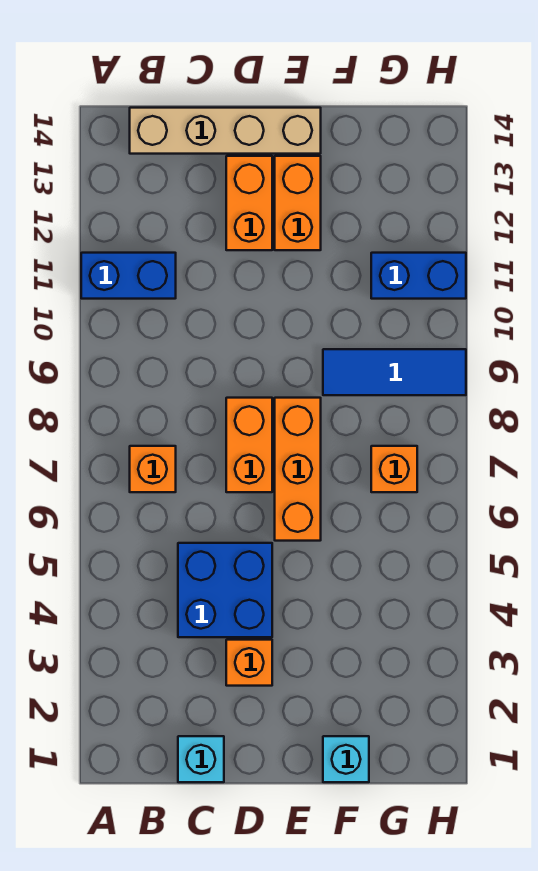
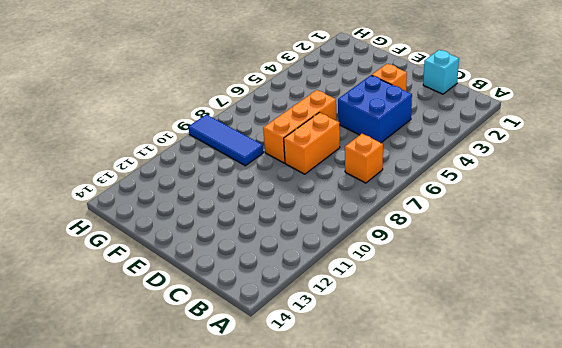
none -> blue brick A11:B11 level 1
none -> tan brick B14:E14 level 1
none -> orange brick D12:D13 level 1

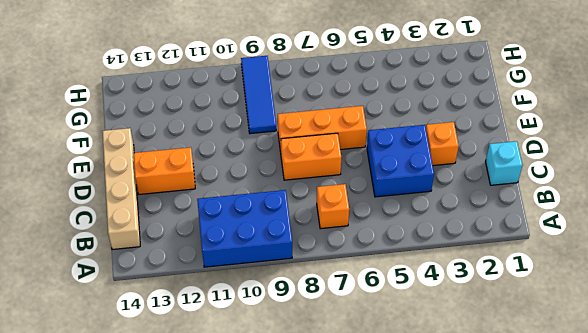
blue brick A9:B11 level 1 -> blue brick A11:B11 level 1
none -> orange brick E12:E13 level 1
none -> cyan brick F1 level 1
none -> orange brick G7 level 1

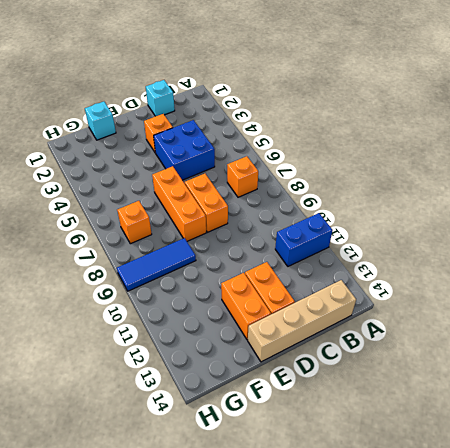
none -> blue brick G11:H11 level 1

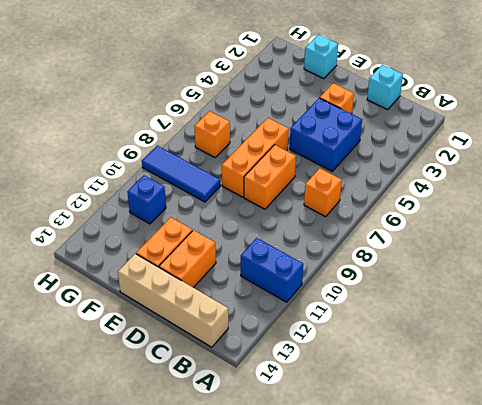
blue brick G11 level 1 -> blue brick G11:H11 level 1

